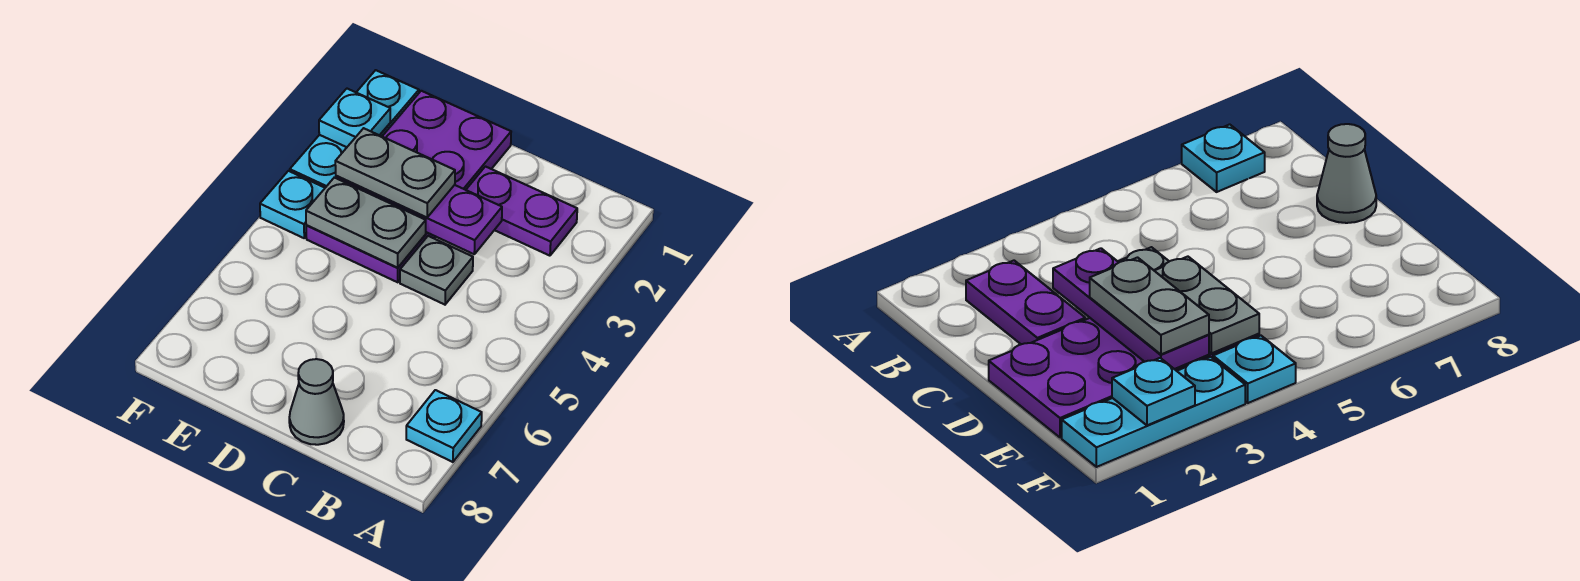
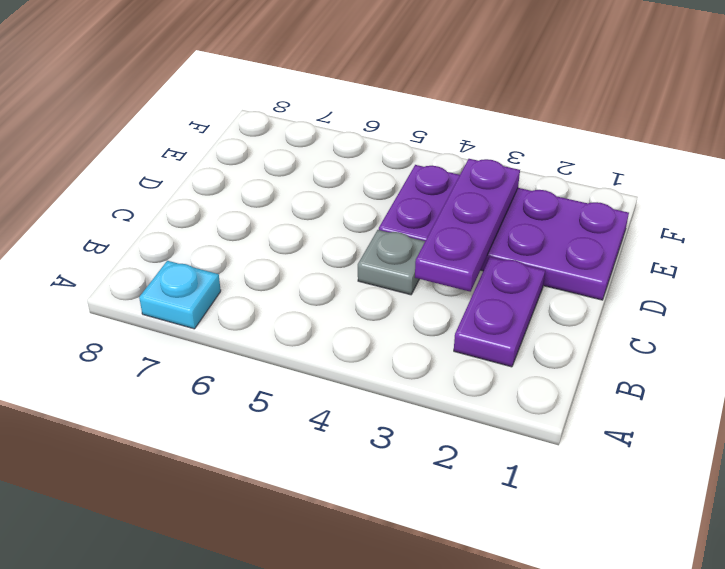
none -> grey cone C8 level 1
none -> cyan plate F1:F3 level 1

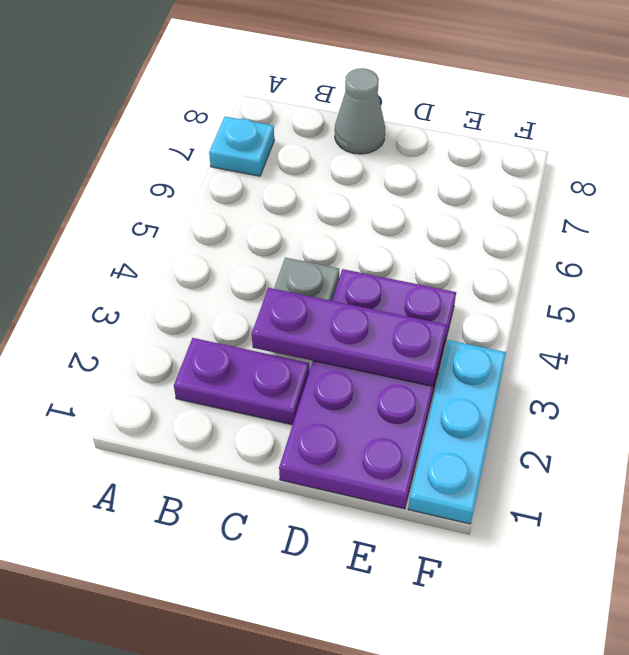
none -> cyan plate F4 level 1
none -> grey plate D4:E4 level 2

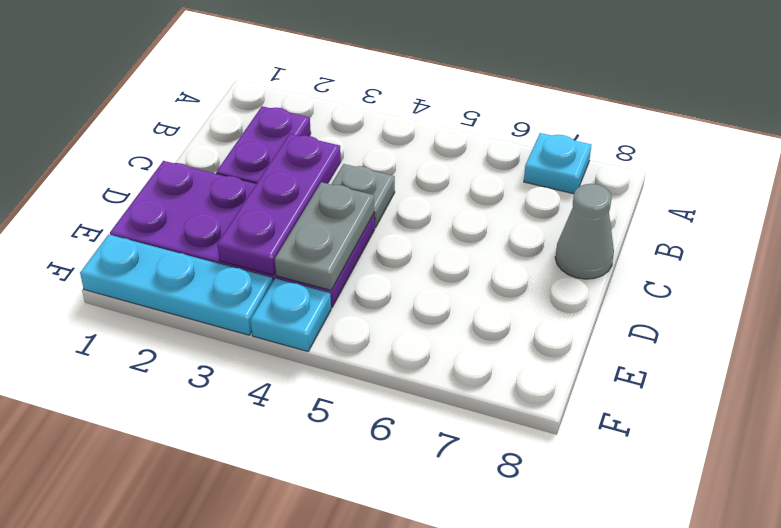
none -> cyan plate F2 level 2
none -> grey plate D3:E3 level 3

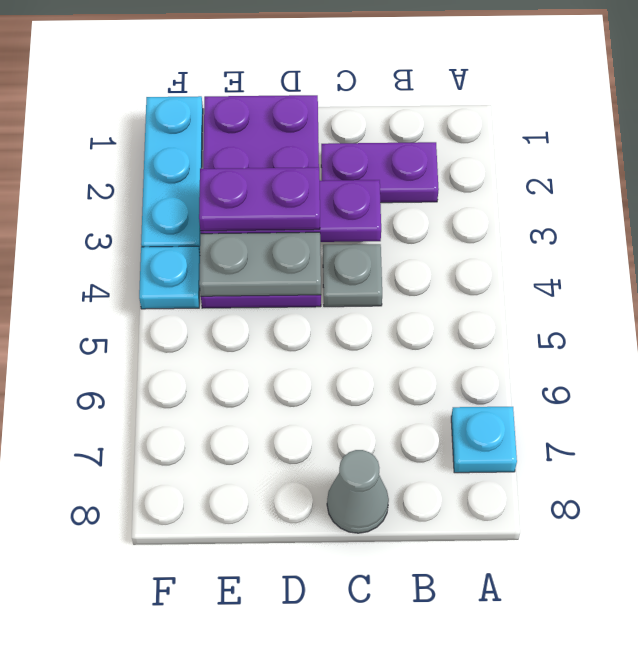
purple plate D3:E3 level 3 -> grey plate D3:E3 level 3
none -> cyan plate F2 level 2

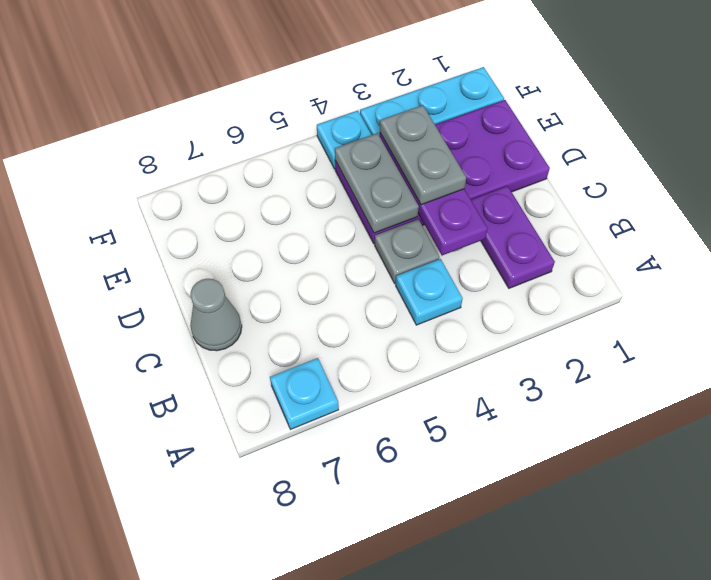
cyan plate B4 level 1 -> cyan plate F2 level 2

